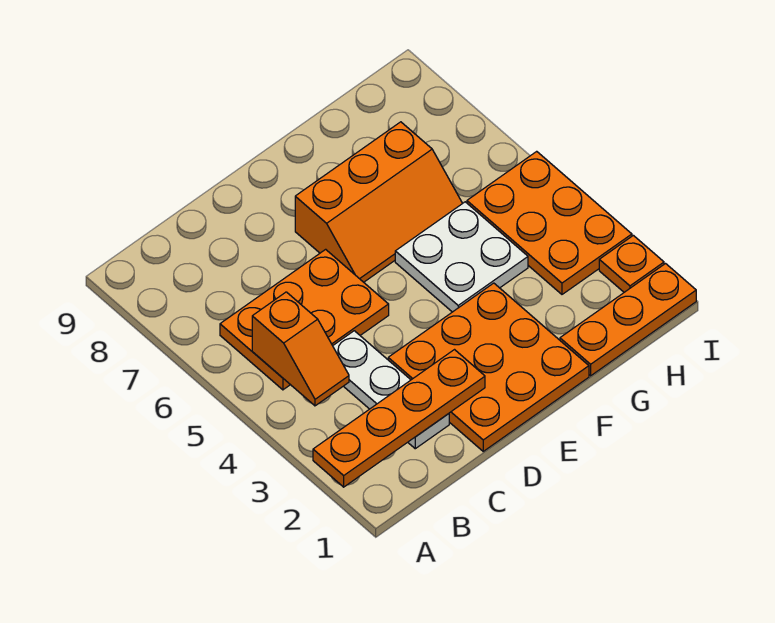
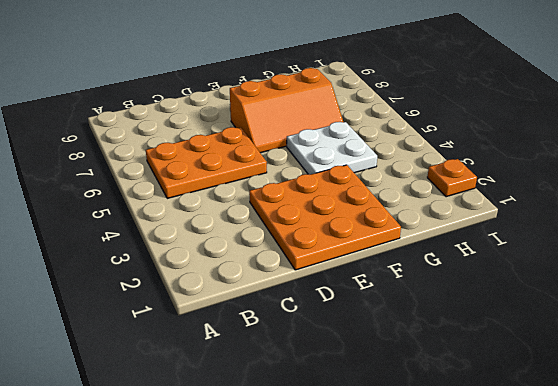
none -> white plate C2:C4 level 1
none -> orange plate G1:I1 level 1

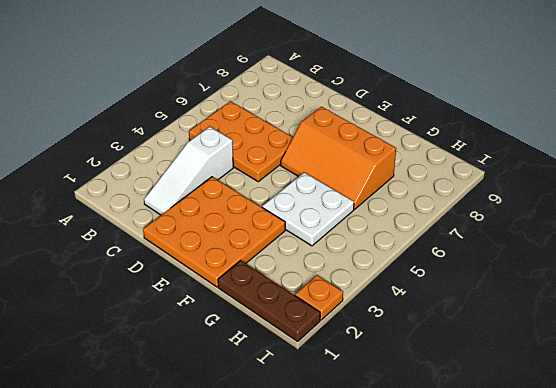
white slope C2:C4 level 1 top 4 -> white plate C2:C4 level 1
brown plate G1:I1 level 1 -> orange plate G1:I1 level 1
none -> orange plate H3:I5 level 1
none -> orange plate A2:D2 level 2

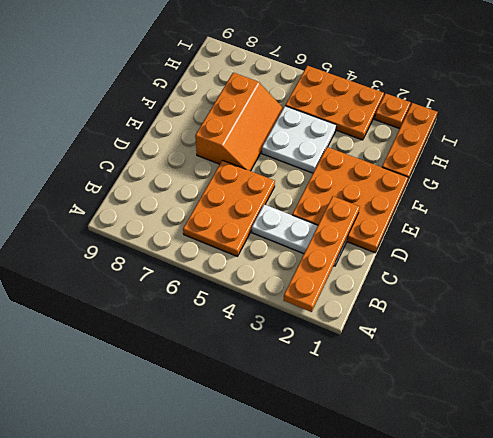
none -> orange slope B4:B5 level 2 top 5

